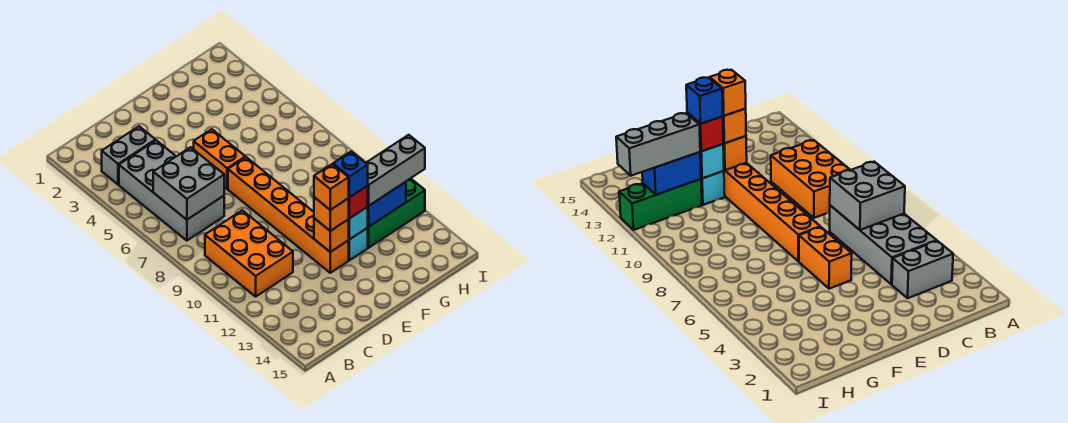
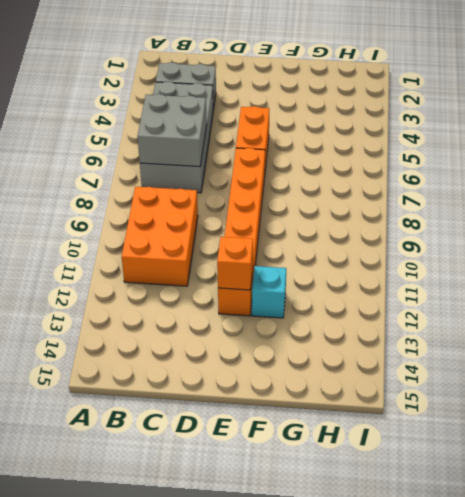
none -> green brick G12:I12 level 1
none -> cyan brick F12 level 2
none -> blue brick G12:H12 level 2

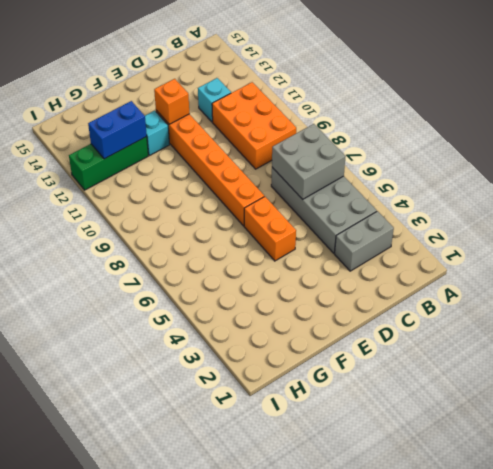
cyan brick C12 level 1 -> cyan brick F12 level 2
none -> orange brick E12 level 3
none -> red brick F12 level 3
none -> grey brick G12:I12 level 3

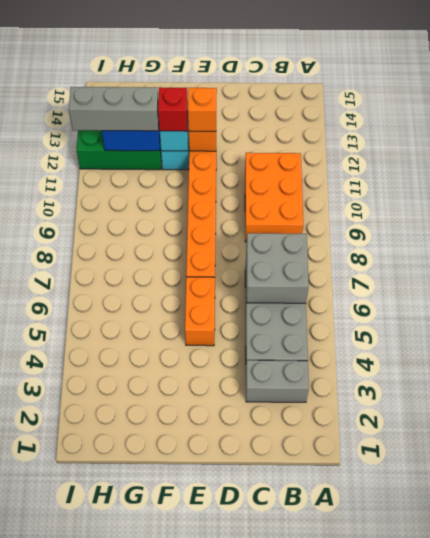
none -> orange brick E12 level 4
none -> blue brick F12 level 4

